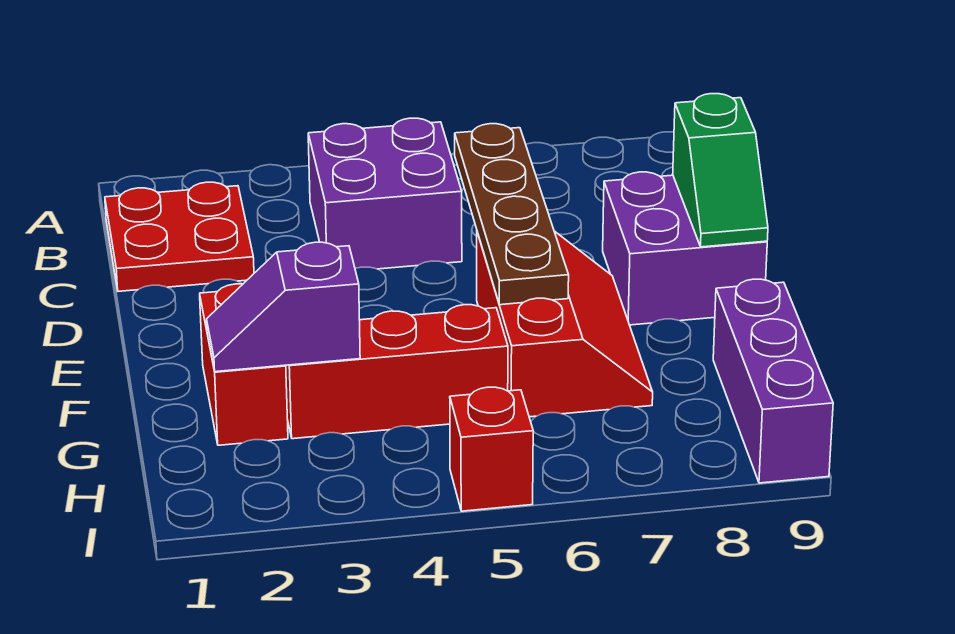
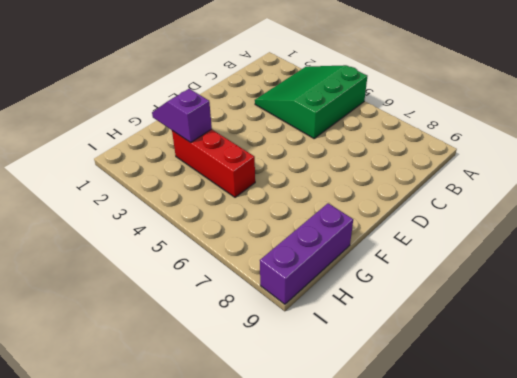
green slope A3:C5 level 1 top 5 -> purple brick B4:C5 level 1
none -> red plate B1:C2 level 1
none -> purple brick D8:E9 level 1

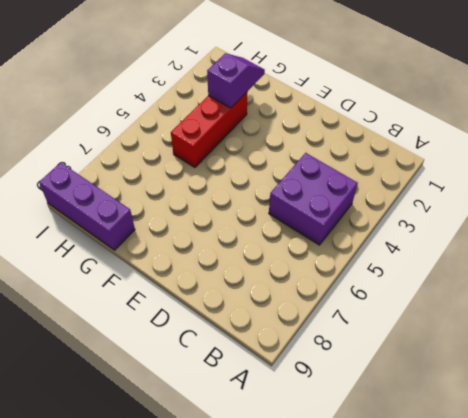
none -> red plate B1:C2 level 1
none -> purple brick D8:E9 level 1

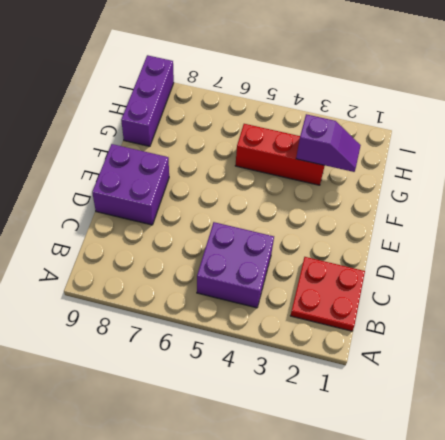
none -> red slope E6:G7 level 1 top 6
none -> red brick F2:G2 level 1

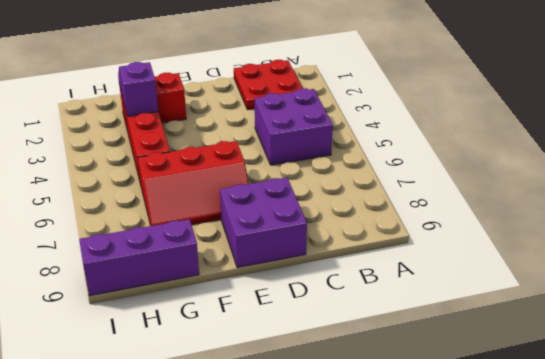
none -> red brick I5 level 1
none -> brown plate C6:F6 level 2

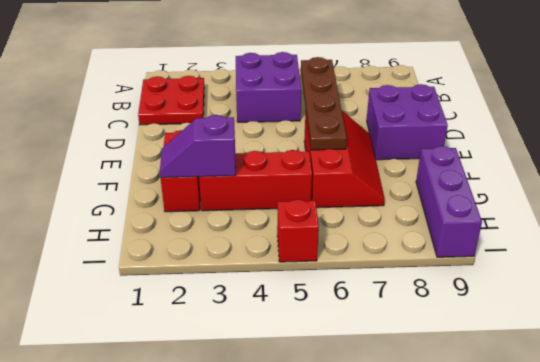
none -> green slope D9:E9 level 2 top D

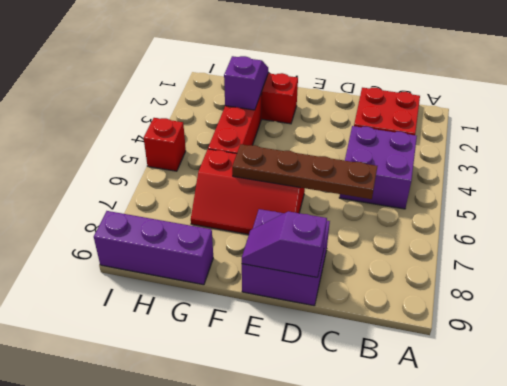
purple slope D9:E9 level 2 top D -> green slope D9:E9 level 2 top D

